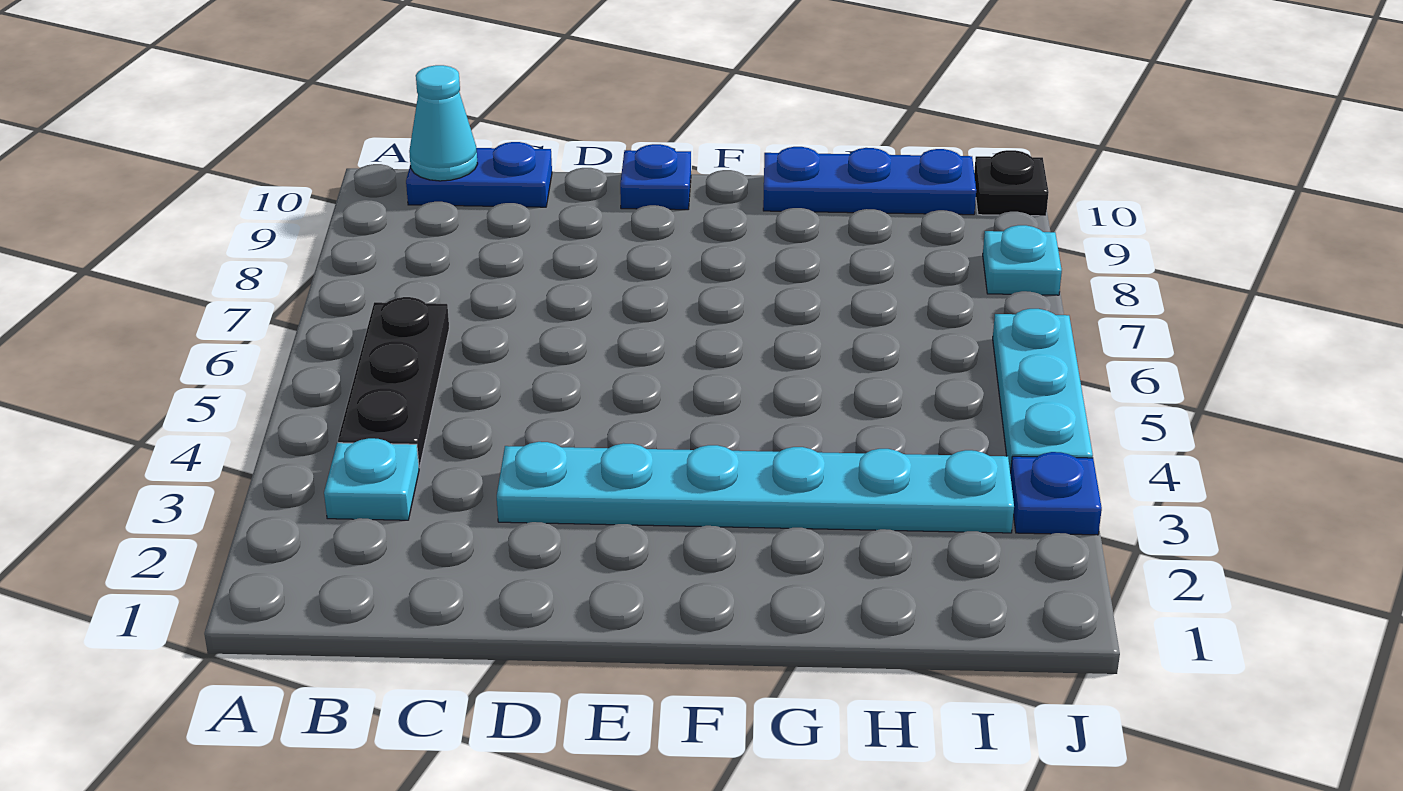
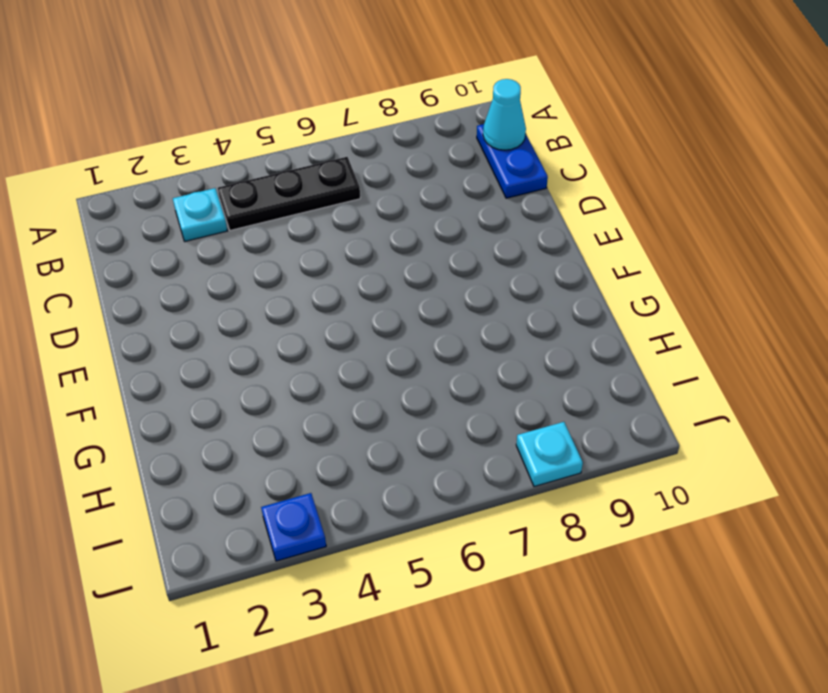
none -> cyan plate D3:I3 level 1
none -> blue plate E10 level 1

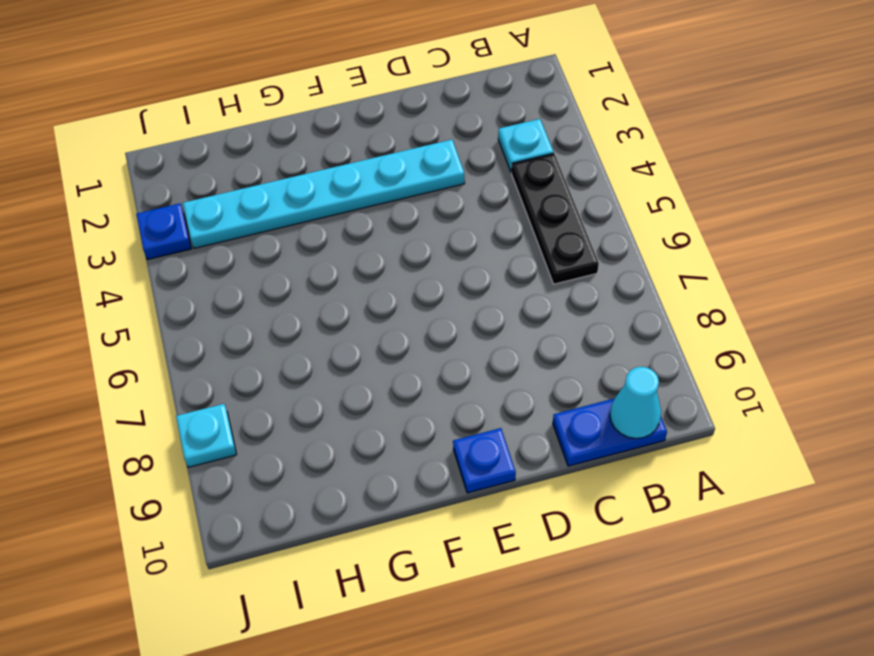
none -> blue plate G10:I10 level 1
none -> cyan plate J4:J6 level 1

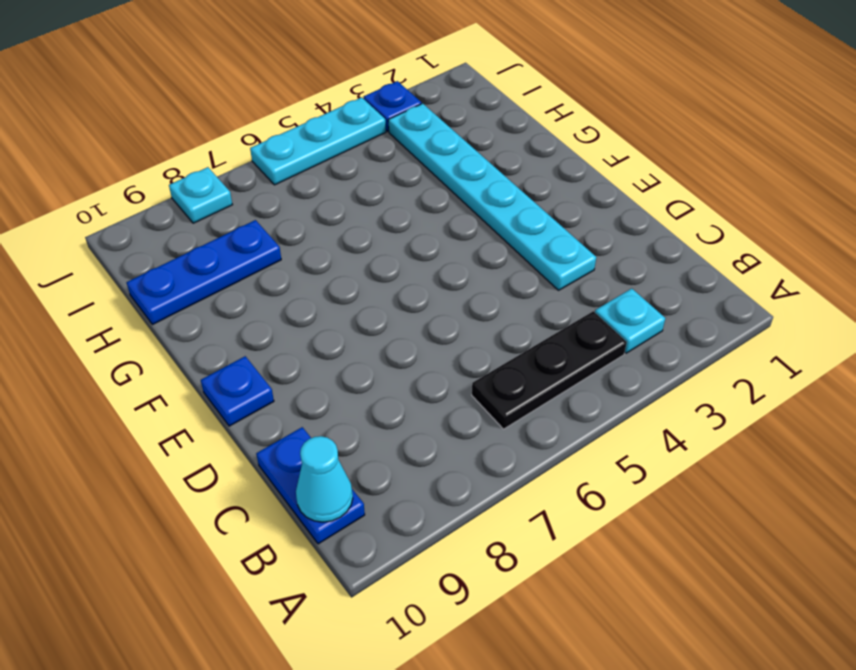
blue plate H8:H10 level 1 -> blue plate G10:I10 level 1
none -> black plate J10 level 1

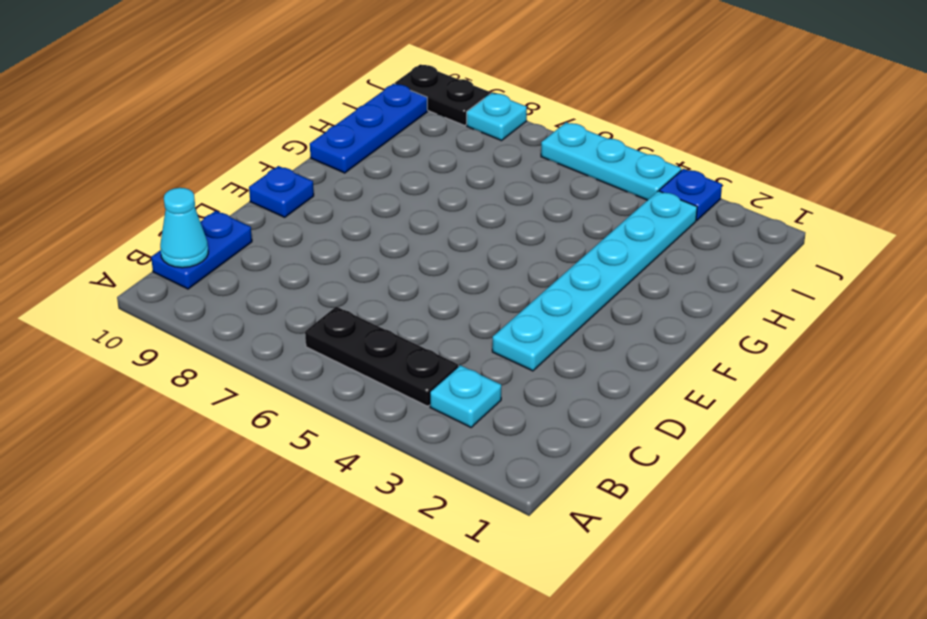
black plate J9:J10 level 1 -> black plate J10 level 1

